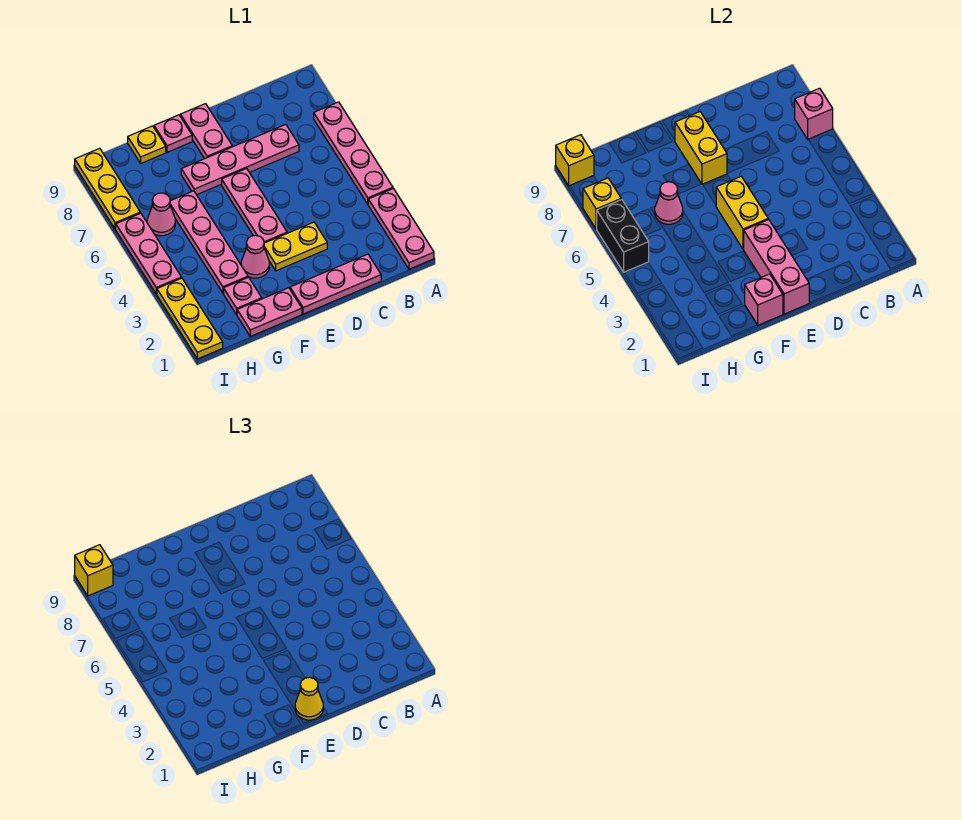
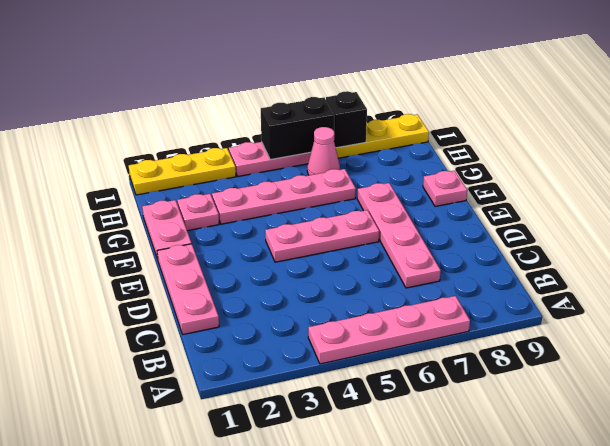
black brick I7 level 2 -> yellow brick I7 level 2
none -> pink plate A1:A3 level 1
none -> yellow plate D3:E3 level 1
none -> pink plate E8:E9 level 1

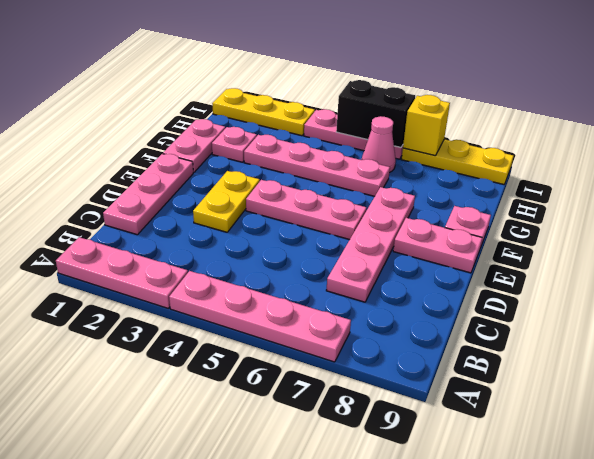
none -> pink cone F3 level 1
none -> yellow plate G9 level 1
none -> pink brick A7 level 2

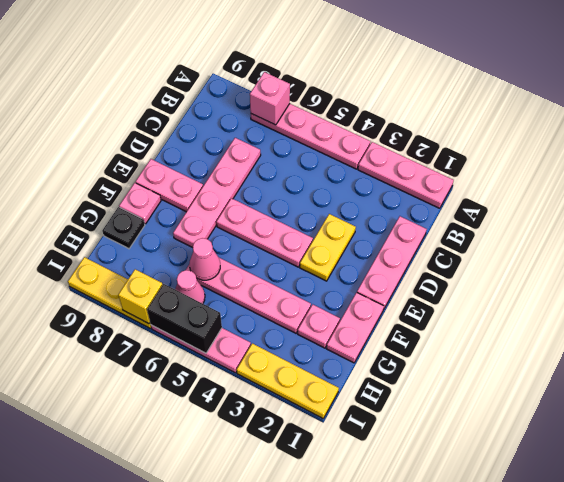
black plate G9 level 1 -> yellow plate G9 level 1
none -> pink cone F3 level 1
none -> pink brick E1:E3 level 2
none -> yellow brick E4:E5 level 2

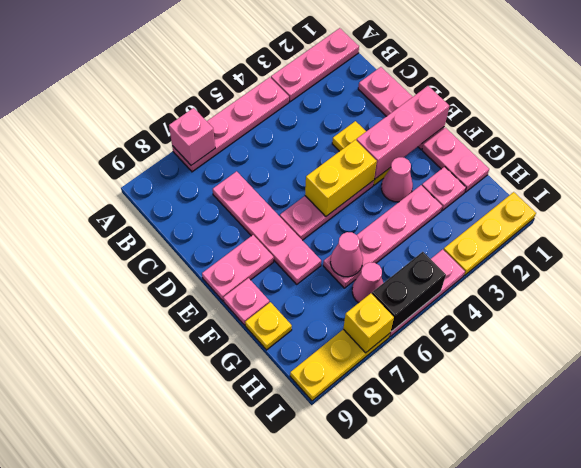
none -> yellow brick E7:E8 level 2
none -> pink brick F1 level 2
none -> yellow brick I9 level 2

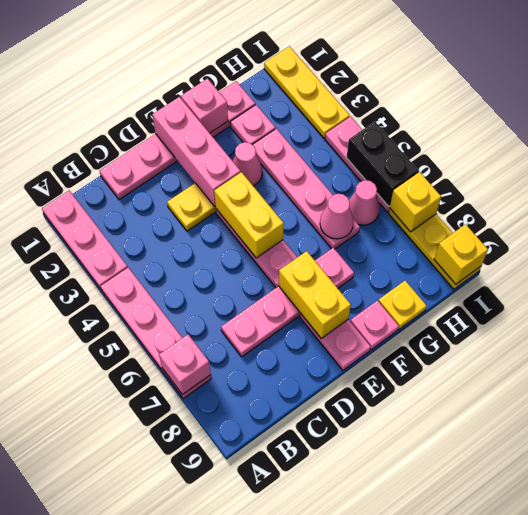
none -> yellow cone E1 level 3
none -> yellow brick I9 level 3

